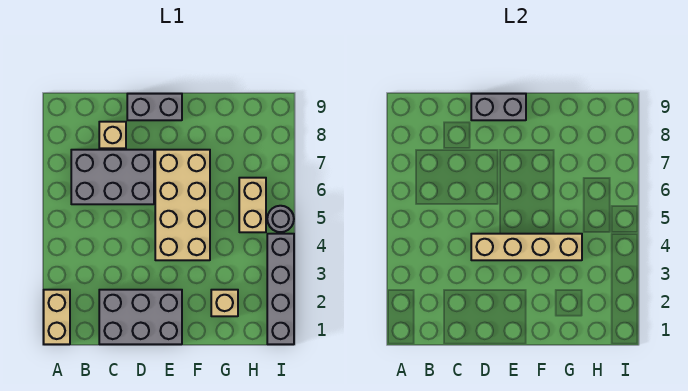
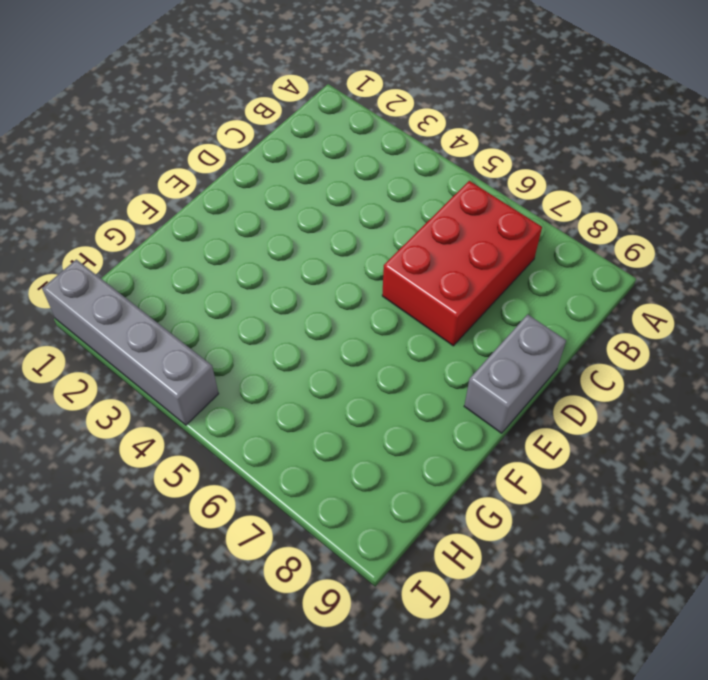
red brick B6:D7 level 1 -> grey brick B6:D7 level 1
none -> tan brick A1:A2 level 1
none -> grey brick C1:E2 level 1
none -> tan brick C8 level 1

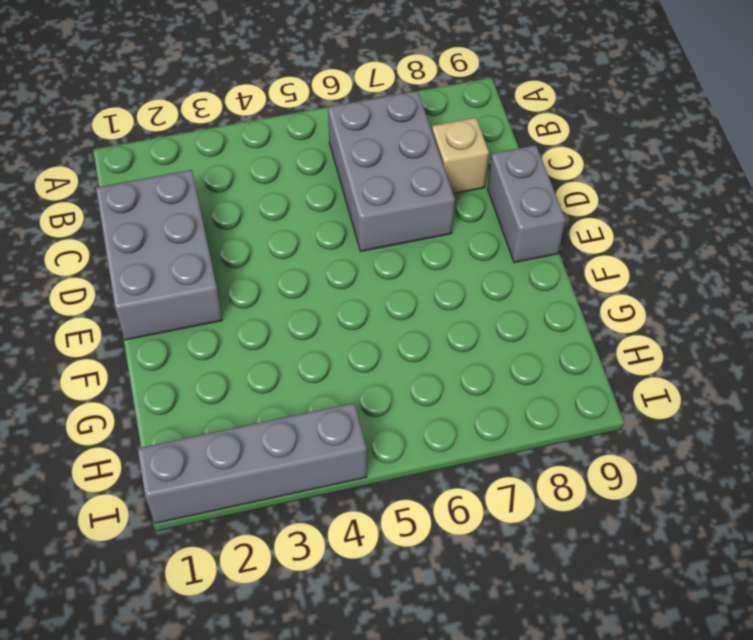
none -> tan brick A1:A2 level 1
none -> tan brick E4:F7 level 1
none -> tan brick G2 level 1

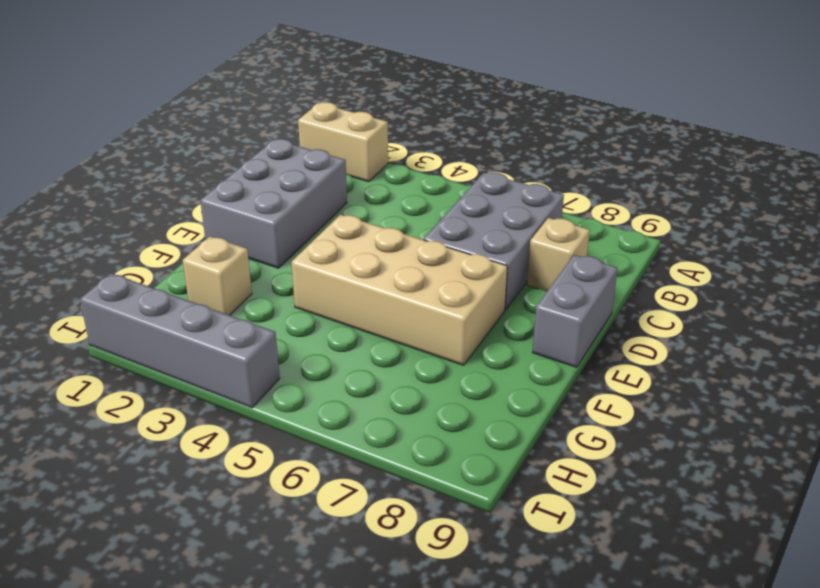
none -> tan brick H5:H6 level 1
none -> grey round brick I5 level 1
none -> tan brick D4:G4 level 2

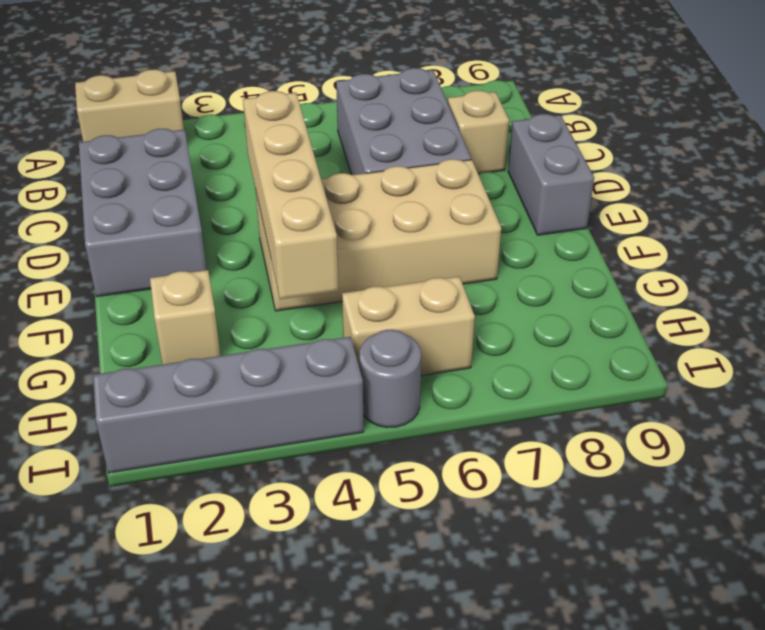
none -> grey brick D9:E9 level 2

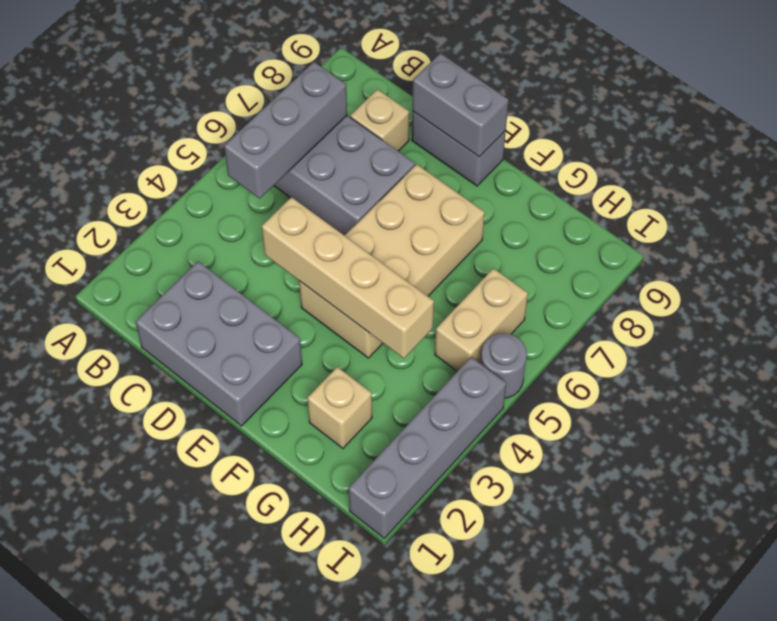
grey brick B5:B7 level 2 -> none
none -> tan brick A1:A2 level 1

